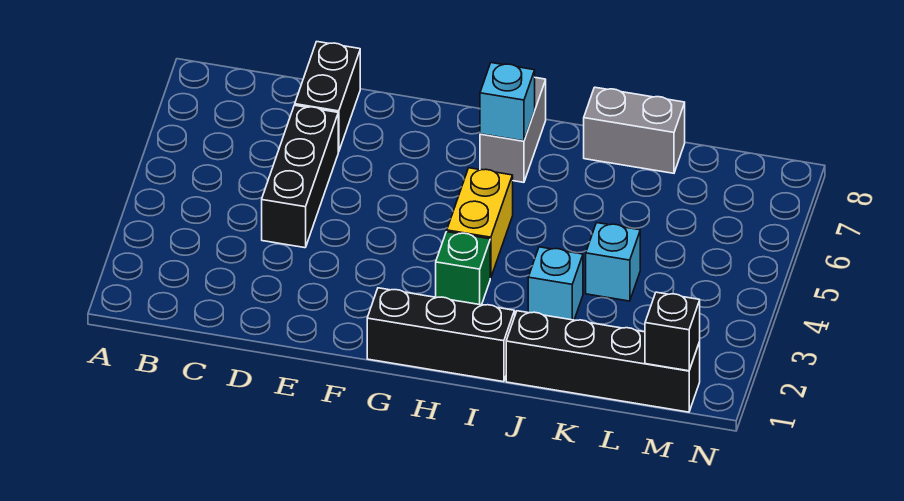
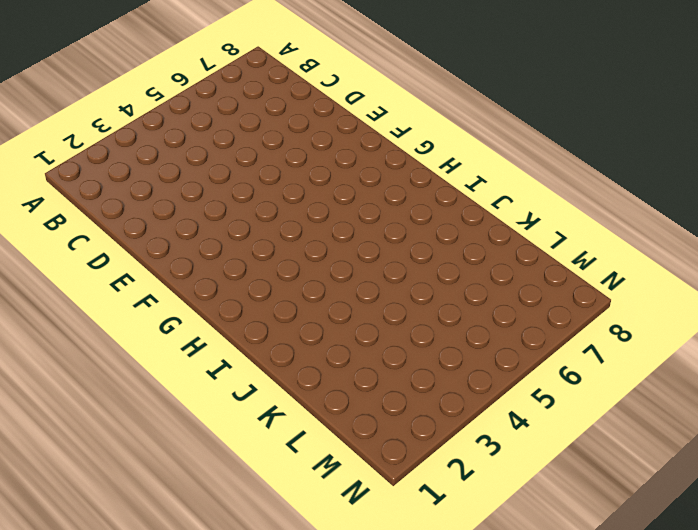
none -> black brick D4:D6 level 1
none -> black brick D7:D8 level 1
none -> black brick G1:I1 level 1

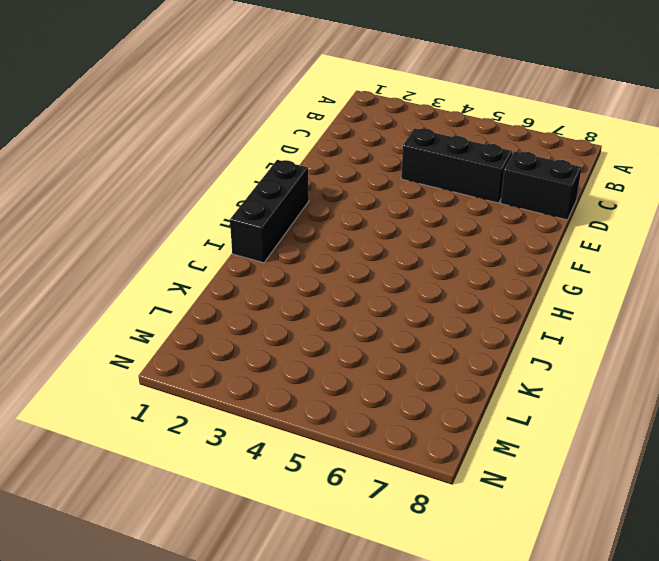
none -> green brick H3 level 1
none -> yellow brick H4:H5 level 1
none -> grey brick H7:H8 level 1

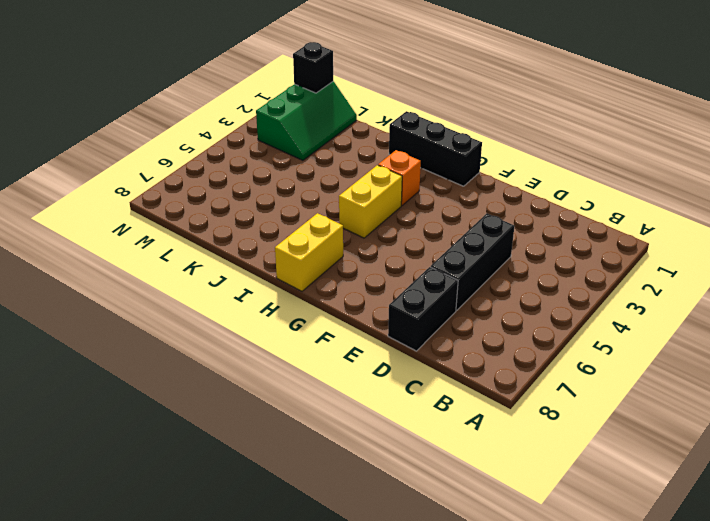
orange brick H3 level 1 -> green brick H3 level 1
yellow brick H7:H8 level 1 -> grey brick H7:H8 level 1
green slope L1:M3 level 1 top M -> black brick J1:M1 level 1
none -> cyan brick J3 level 1
none -> grey brick J8:K8 level 1
none -> cyan brick K4 level 1

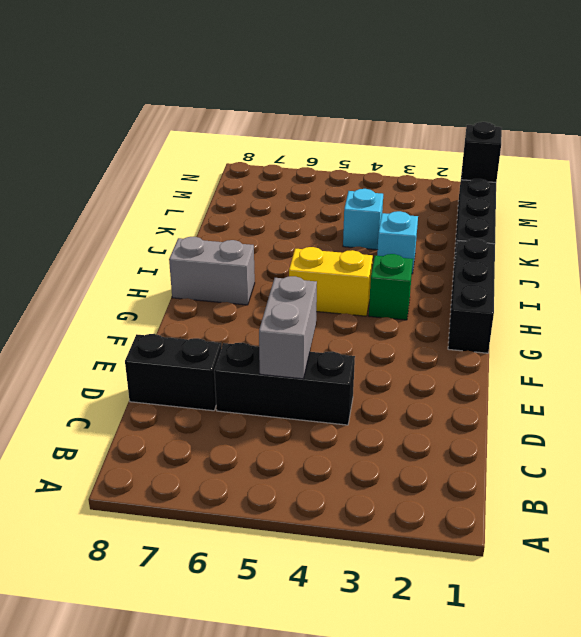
grey brick D5:E5 level 2 -> grey brick J8:K8 level 1
none -> cyan brick H7 level 2

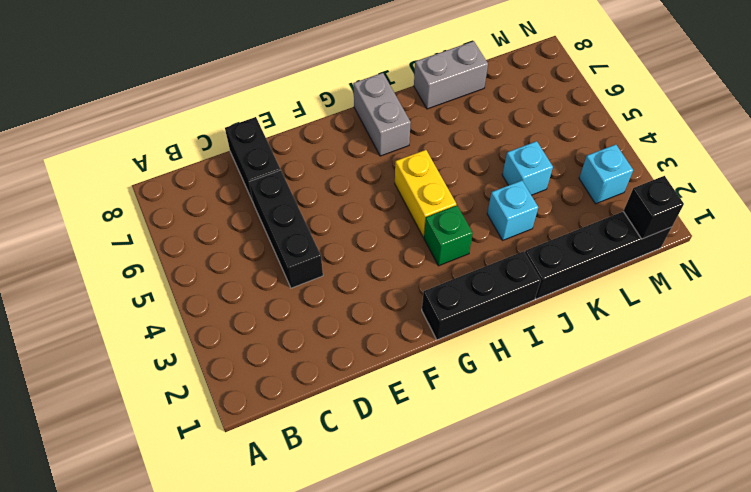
cyan brick M3 level 1 -> cyan brick H7 level 2

